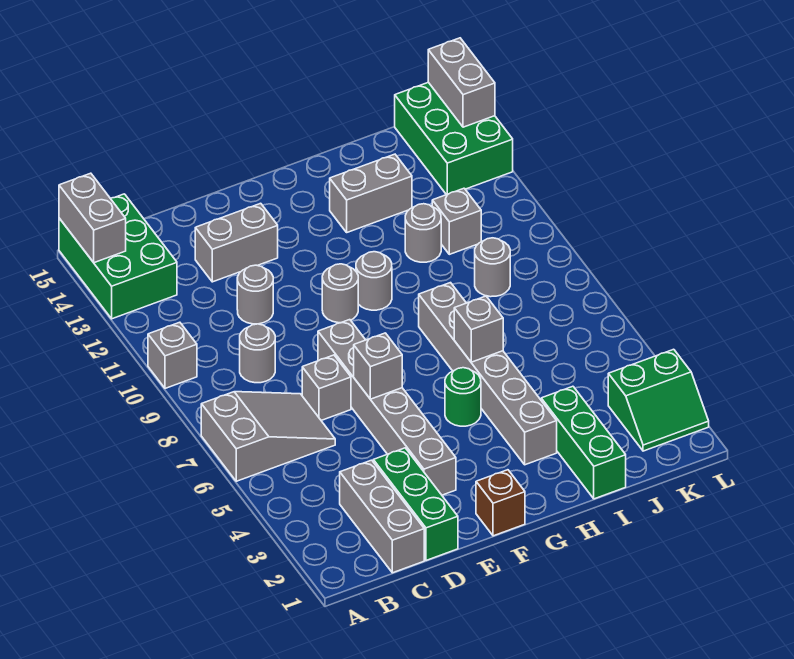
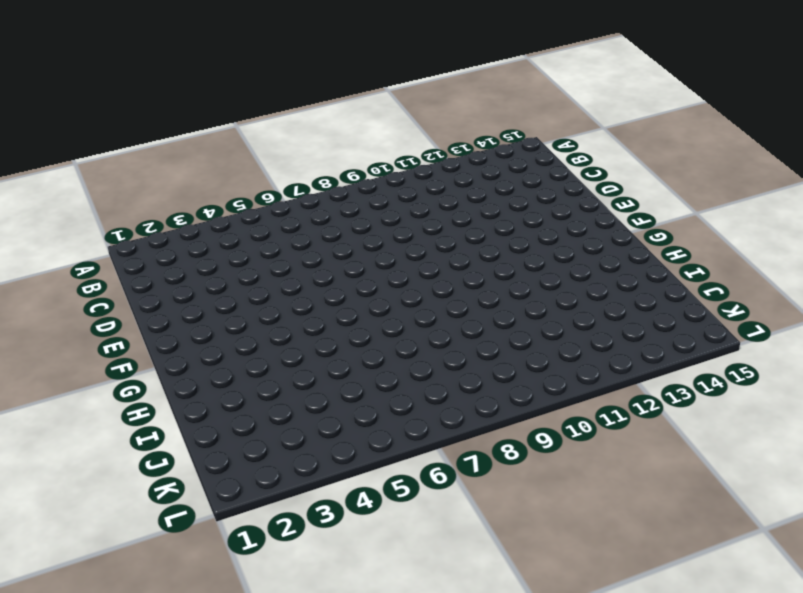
none -> grey slope A6:C7 level 1 top A
none -> grey brick A10 level 1
none -> green brick A13:B15 level 1

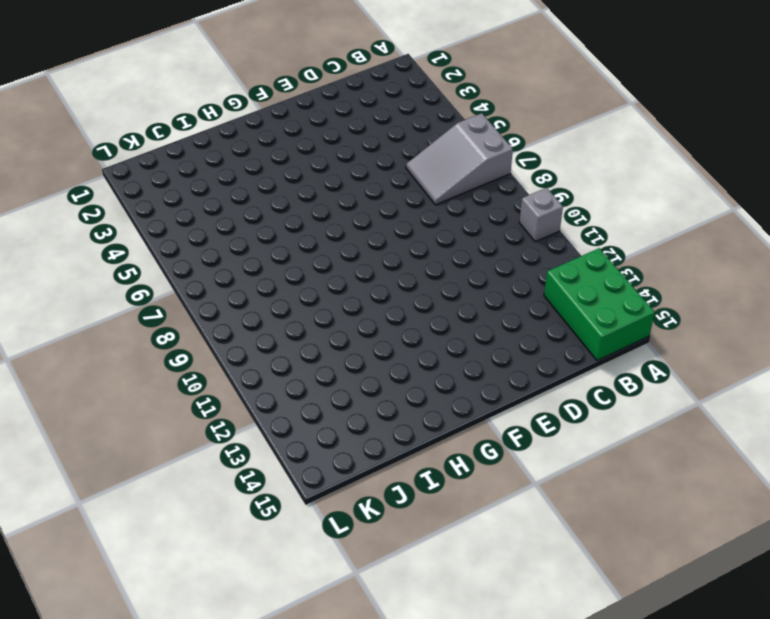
none -> grey brick C1:C3 level 1
none -> grey round brick C9 level 1
none -> green brick D1:D3 level 1

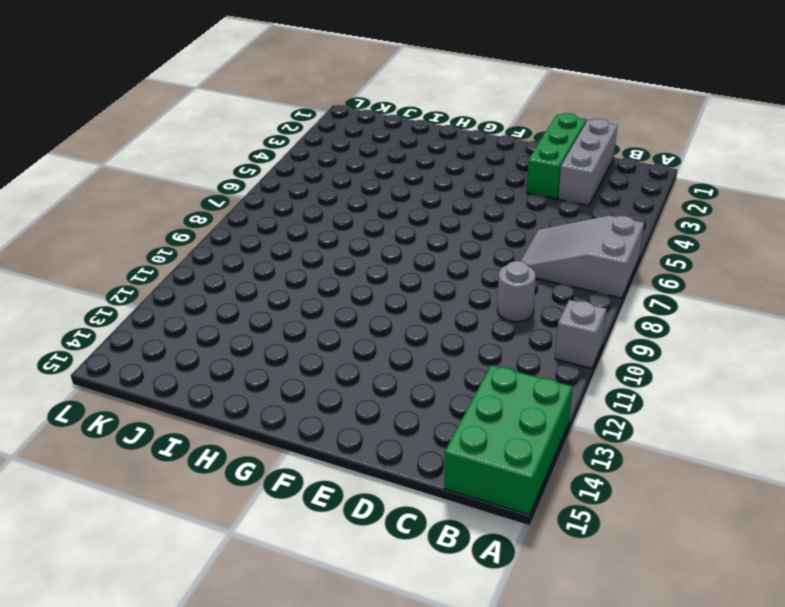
none -> grey brick D7 level 1
none -> grey round brick D11 level 1
none -> grey brick D13:E13 level 1

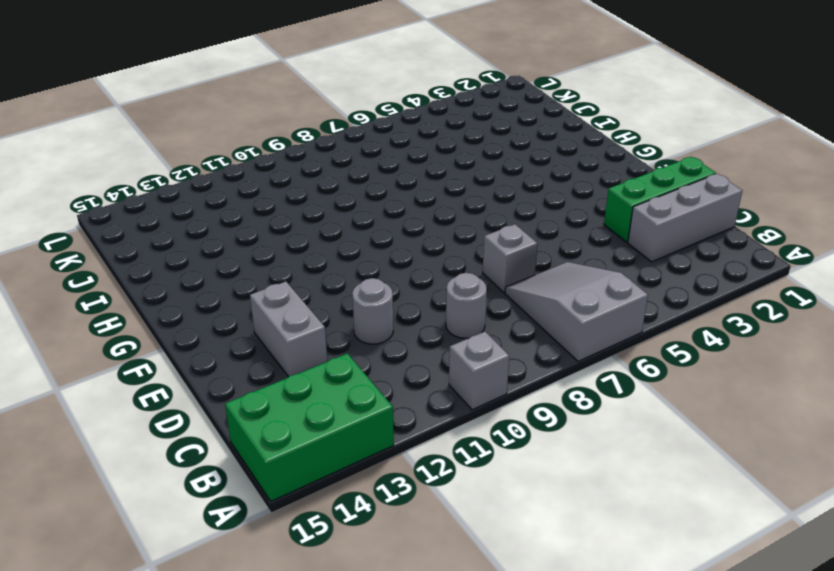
none -> grey brick E3:E8 level 1
none -> brown brick F1 level 1
none -> grey round brick F10 level 1

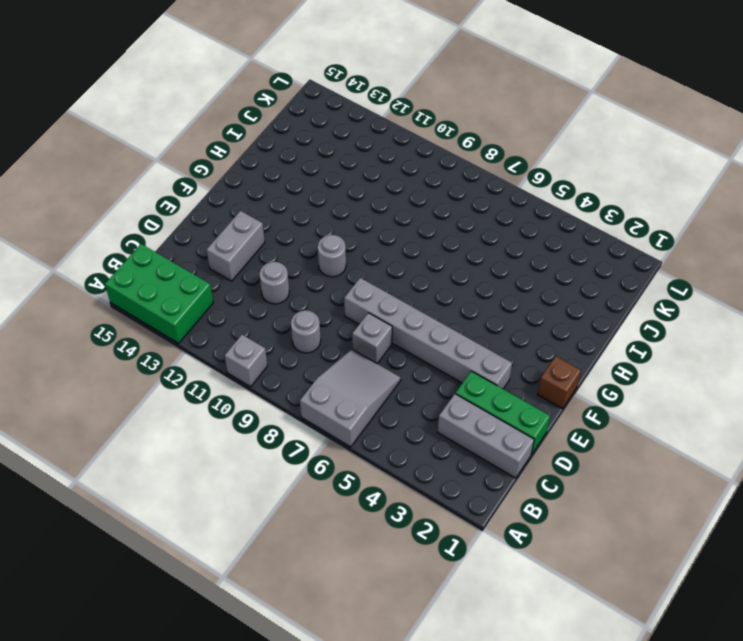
none -> green round brick G5 level 1
none -> grey round brick G10 level 1
none -> grey brick H3:H8 level 1

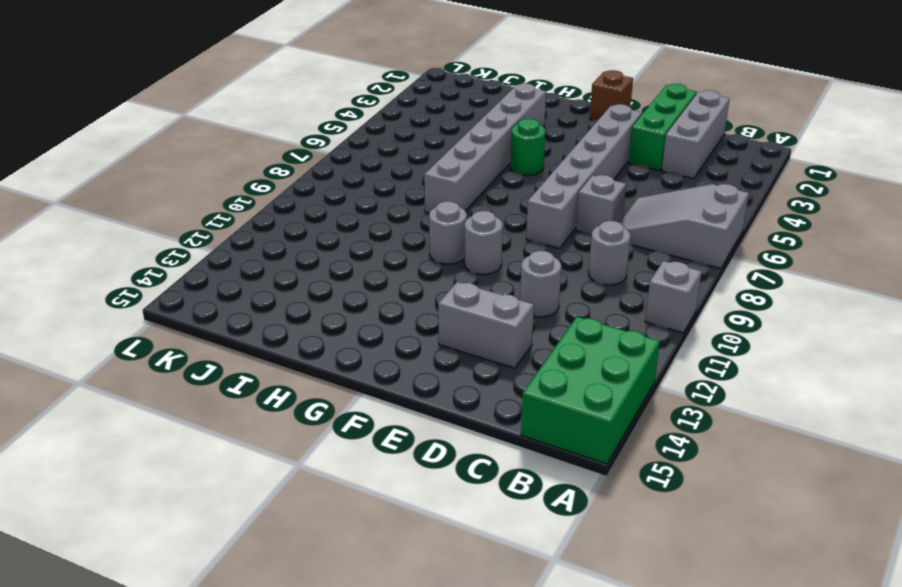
none -> grey brick H13:I13 level 1
none -> green brick I1:I3 level 1
none -> grey round brick I11 level 1

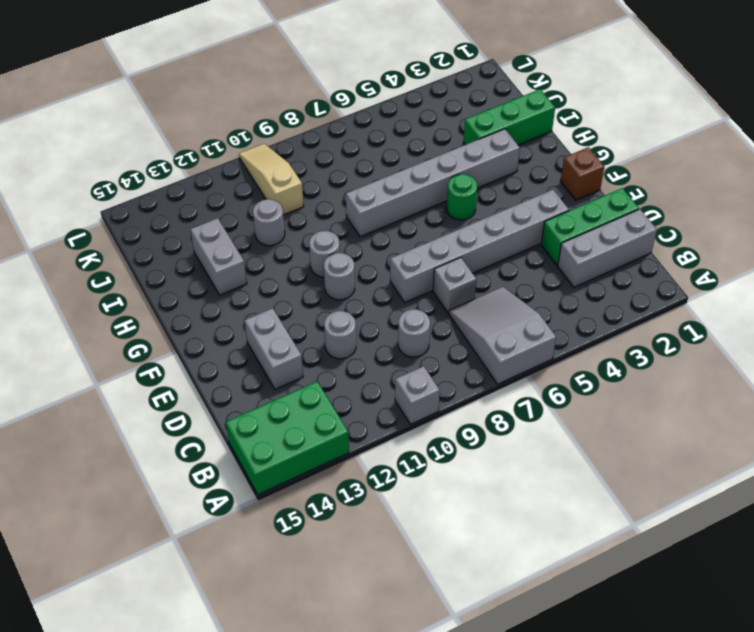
tan slope J10:L10 level 1 top J -> none
none -> grey round brick J9 level 1
none -> grey brick J11 level 1
none -> green slope K2:L3 level 1 top 3

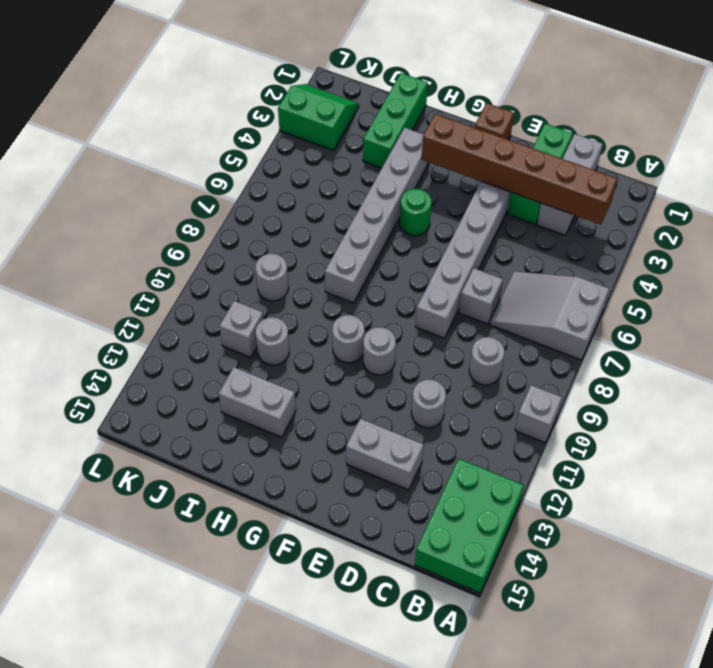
brown brick B3:G3 level 2 -> none
none -> green brick K13:L15 level 1
none -> grey brick A14:A15 level 2
none -> grey brick E6 level 2

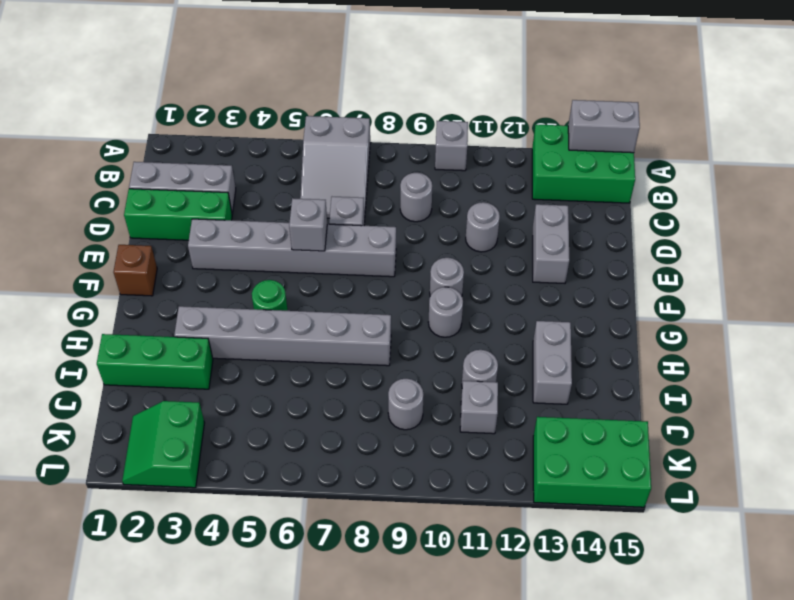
none -> grey brick H6 level 2
none -> grey brick L14:L15 level 2

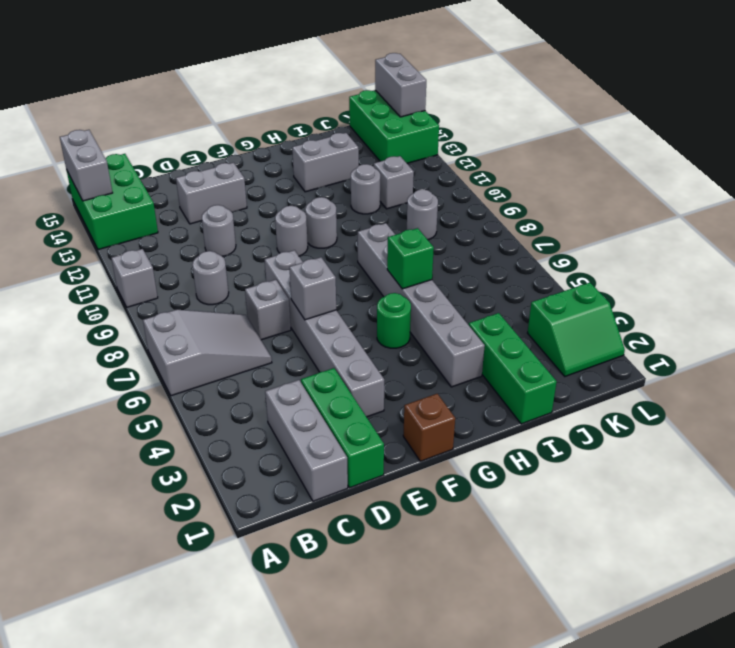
green brick H6 level 2 -> grey brick H6 level 2

